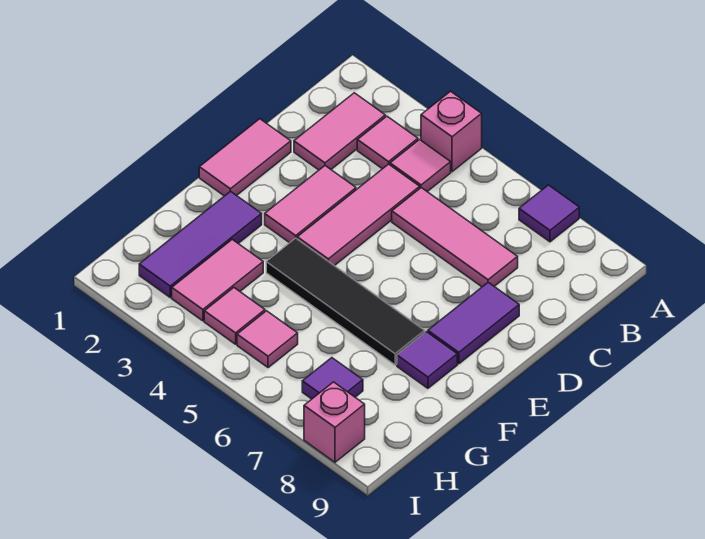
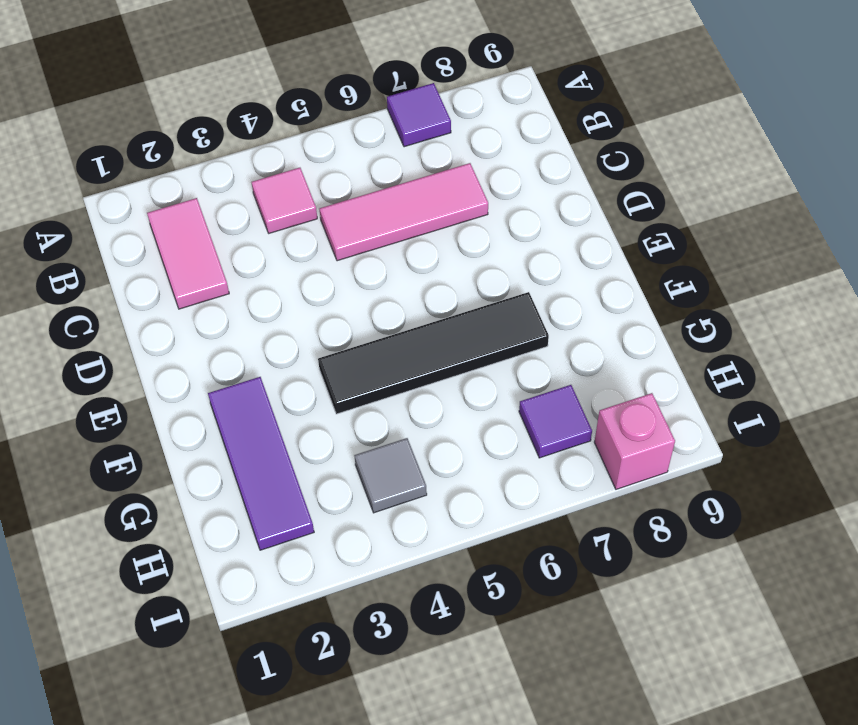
grey tile H4 level 1 -> pink tile H4 level 1
none -> pink brick A4 level 1
none -> pink tile B3 level 1
none -> pink tile C4:E4 level 1

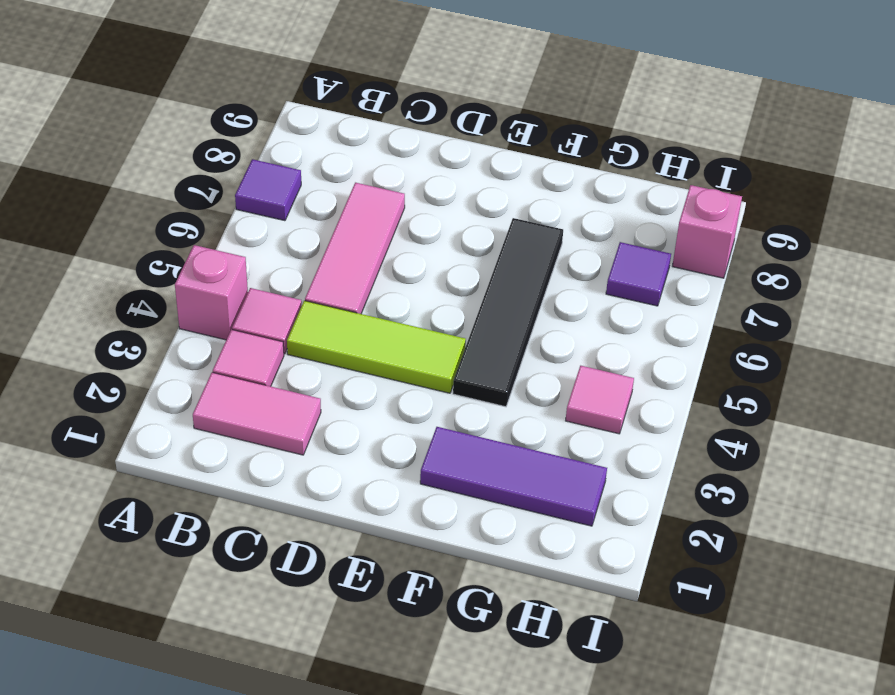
lime tile C4:E4 level 1 -> pink tile C4:E4 level 1
none -> pink tile D1:E1 level 1
none -> pink tile D3:E3 level 1
none -> purple tile D8:E8 level 1

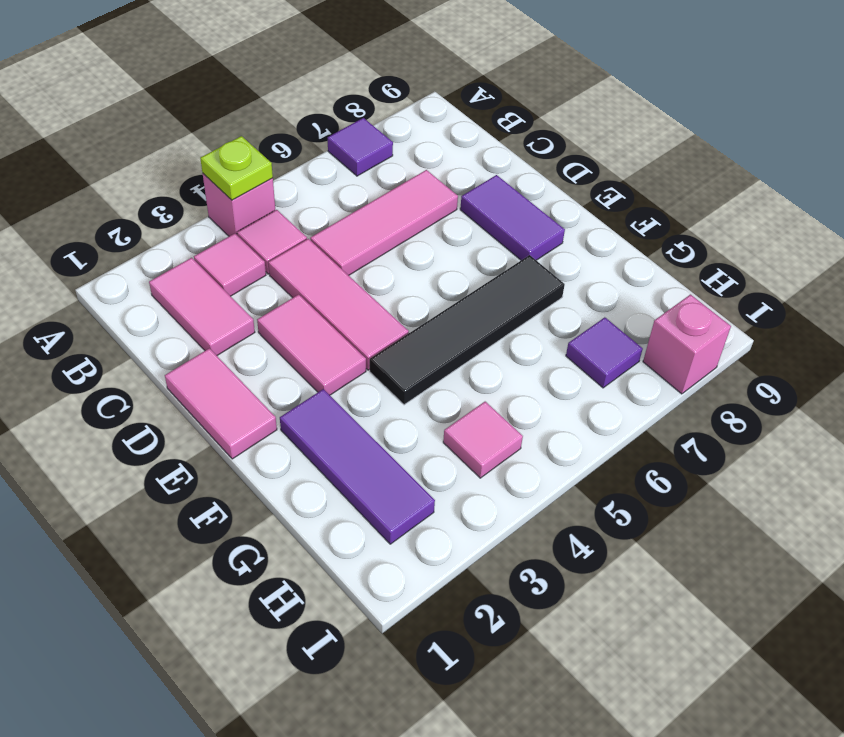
lime plate A4 level 2 -> none
none -> purple tile F8 level 1
none -> pink tile G3:H3 level 1
none -> pink tile H5 level 1

